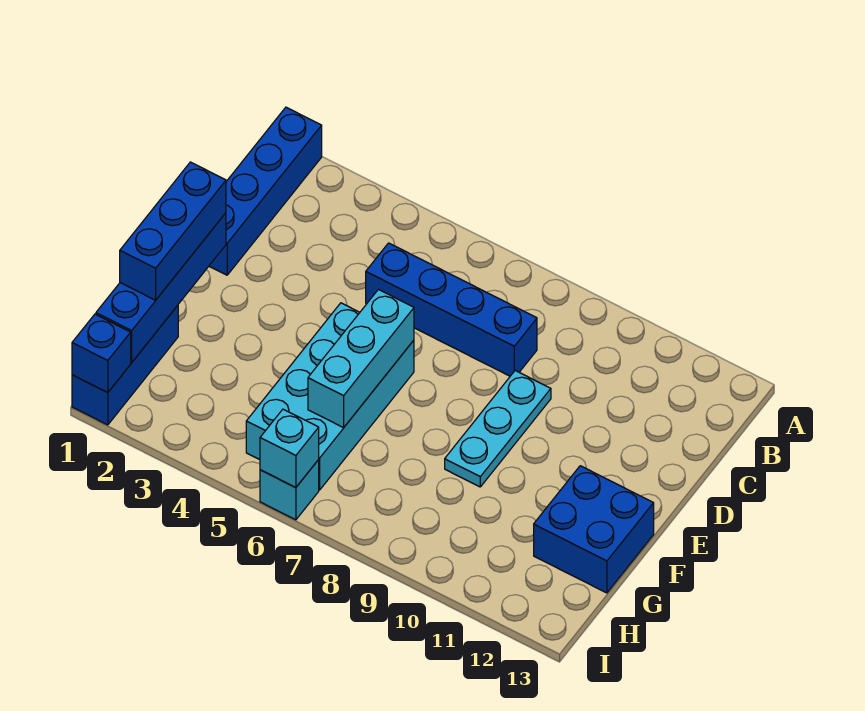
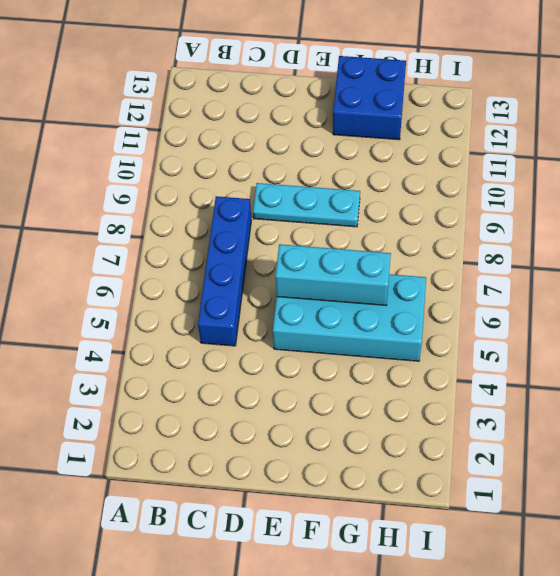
none -> blue brick A1:D1 level 1
none -> blue brick G1:I1 level 1
none -> cyan brick I6 level 1

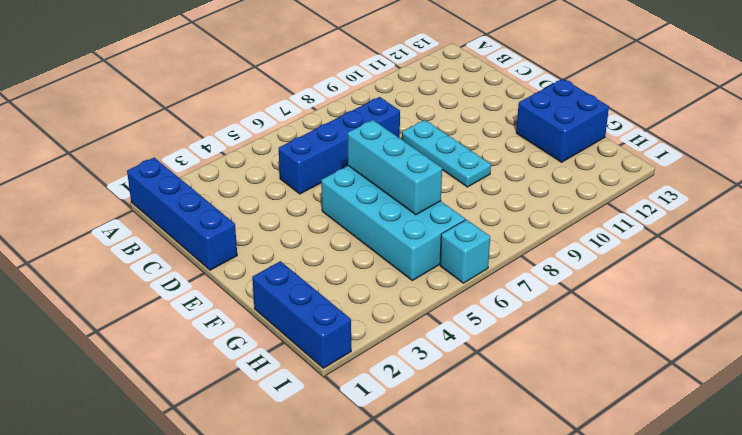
none -> blue brick E1:H1 level 2
none -> blue brick I1 level 2
none -> cyan brick I6 level 2

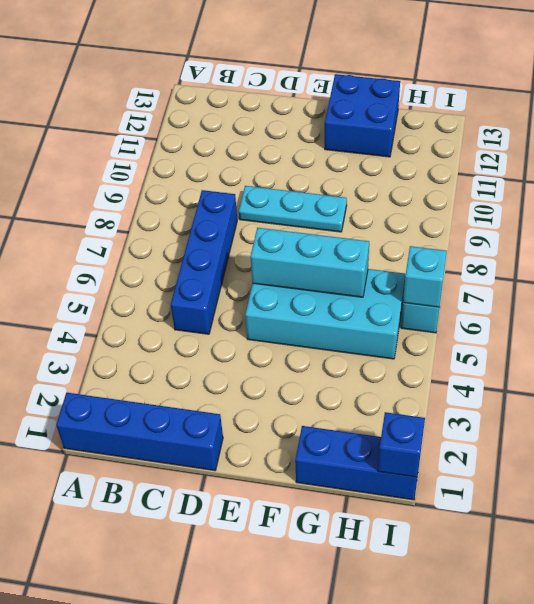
none -> blue brick E1:H1 level 2
none -> blue brick E1:G1 level 3

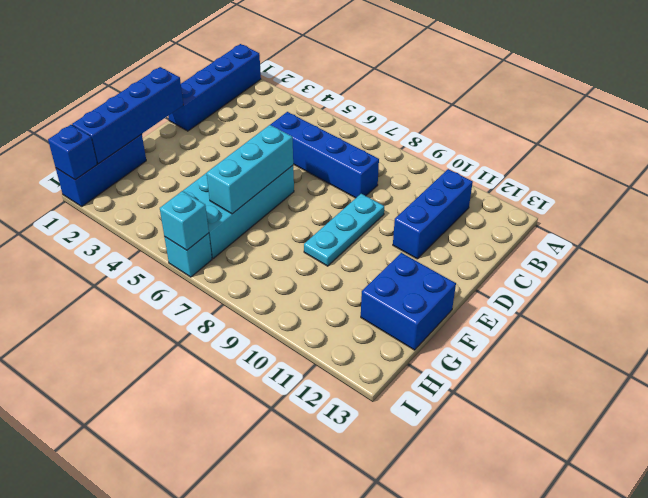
blue brick B11:D11 level 1 -> blue brick E1:G1 level 3

